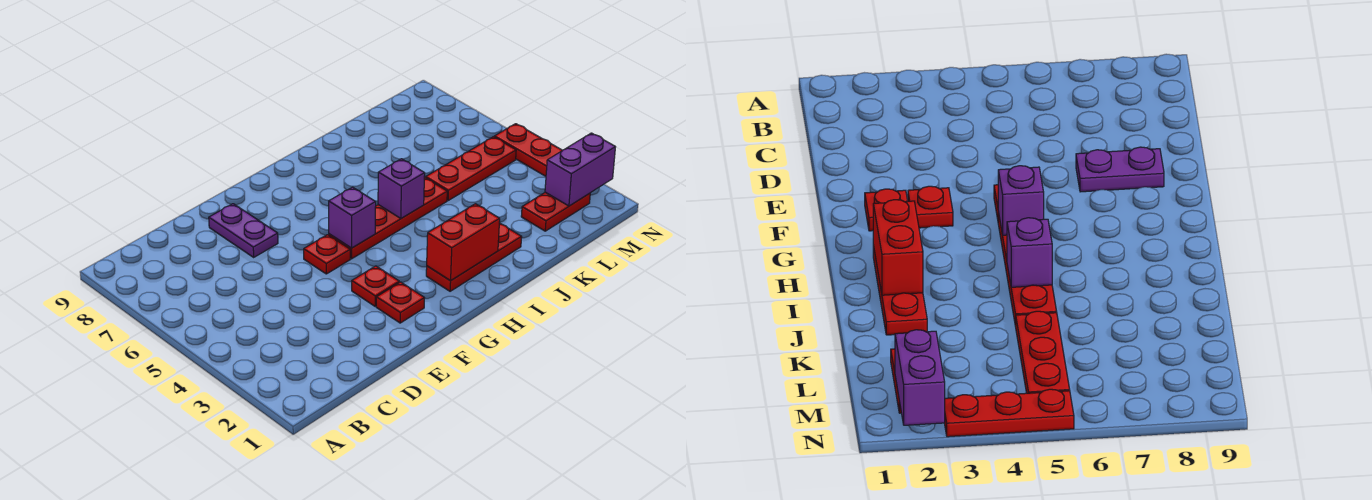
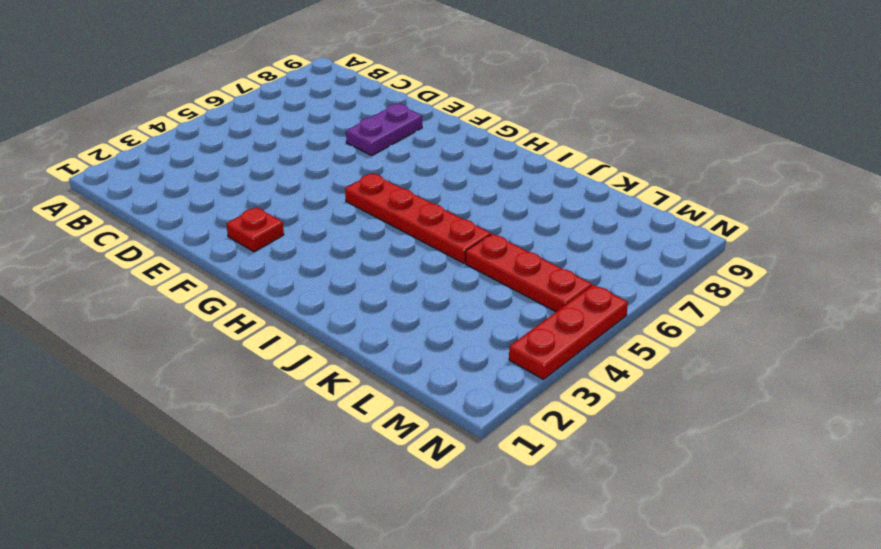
none -> red plate F3 level 1
none -> red plate F5 level 1
none -> red plate H2:J2 level 1

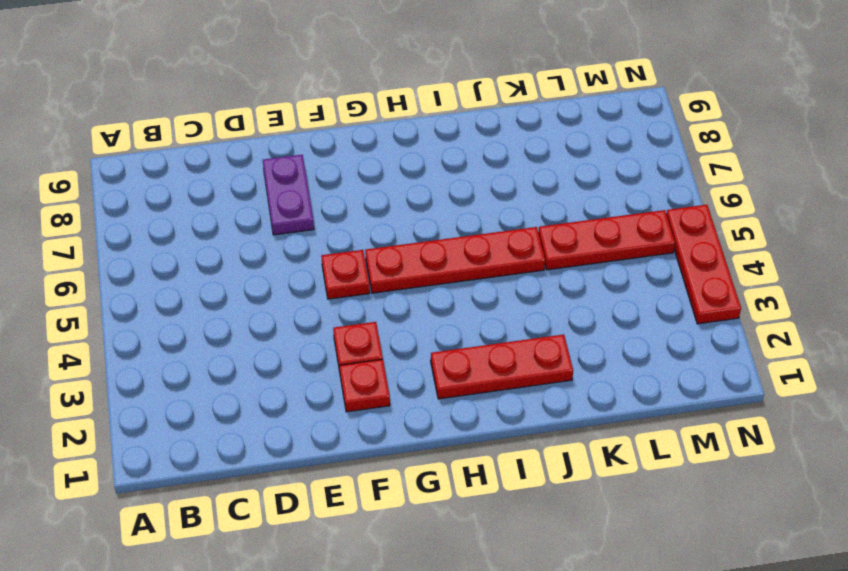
none -> red plate L2:M2 level 1
none -> purple brick G5 level 2
none -> red brick H2:I2 level 2

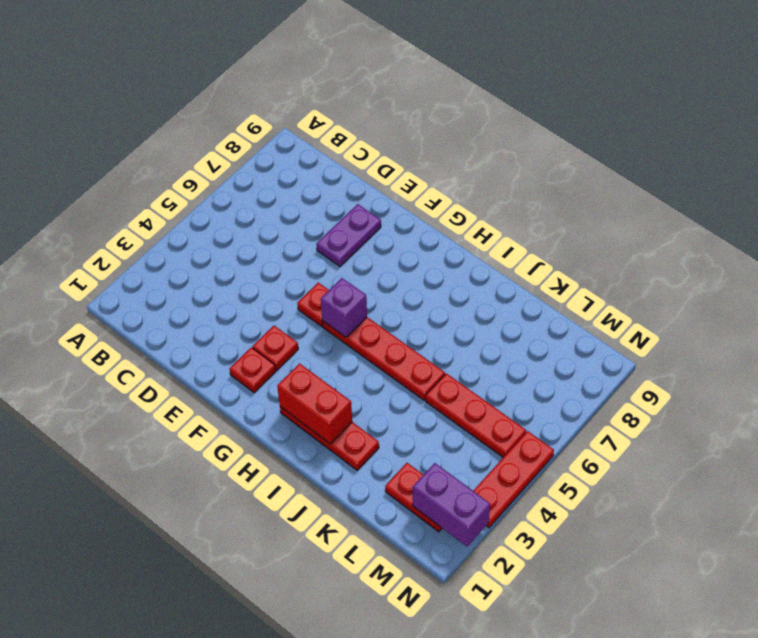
none -> purple brick I5 level 2

